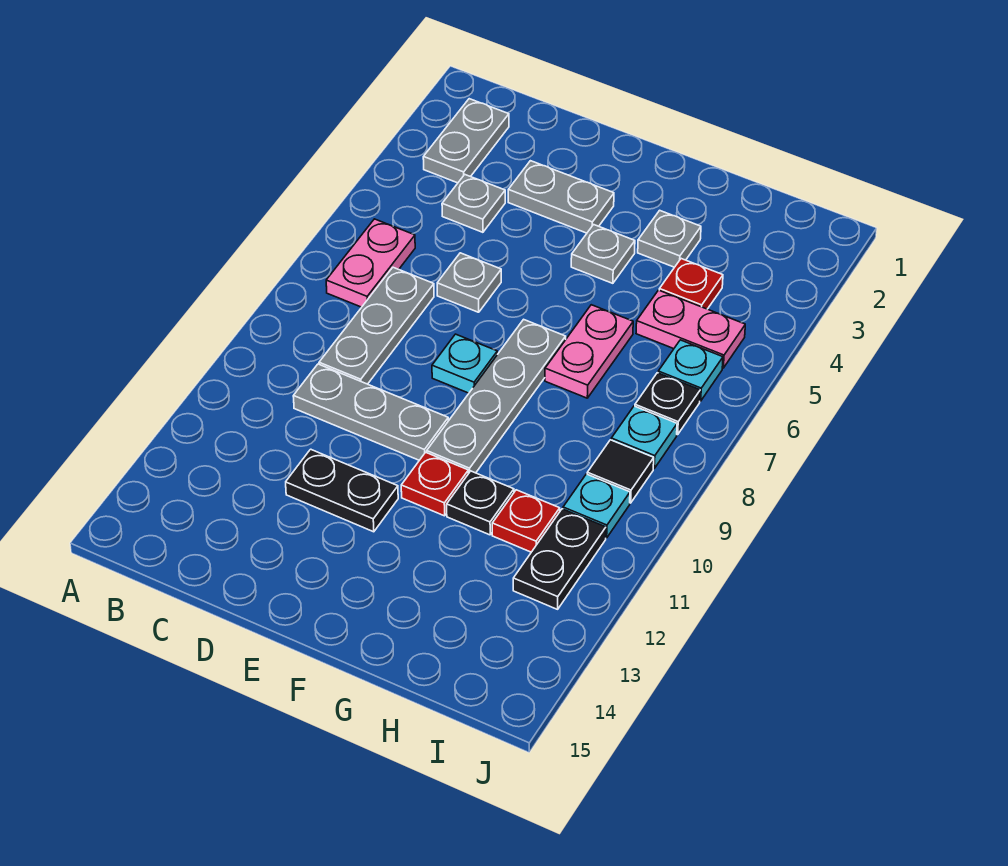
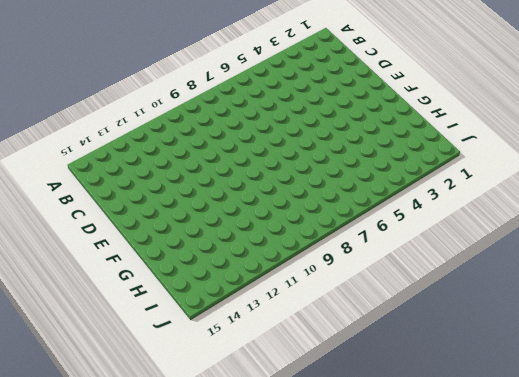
none -> grey plate B2:B3 level 1
none -> pink plate B6:B7 level 1
none -> grey plate C4 level 1

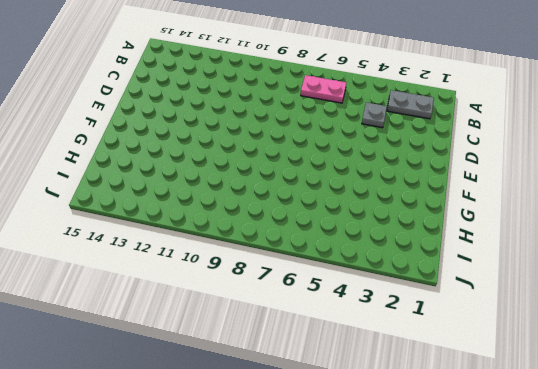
none -> grey plate C7:C9 level 1
none -> grey plate C10:E10 level 1
none -> grey plate D3:E3 level 1

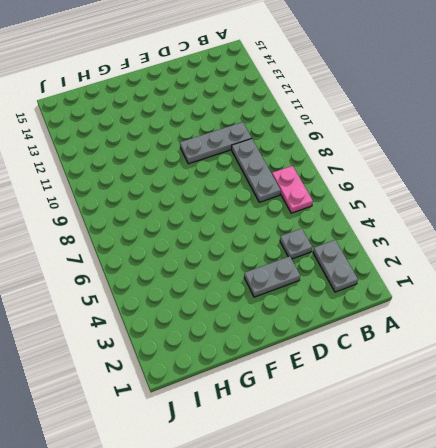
none -> grey plate D6 level 1
none -> black plate D12:E12 level 1
none -> cyan plate E8 level 1

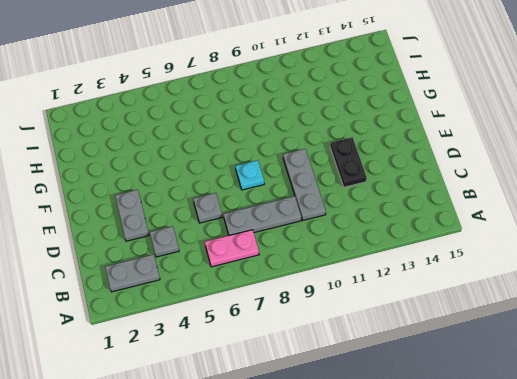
none -> grey plate F4 level 1
none -> grey plate F7:F10 level 1
none -> red plate F11 level 1

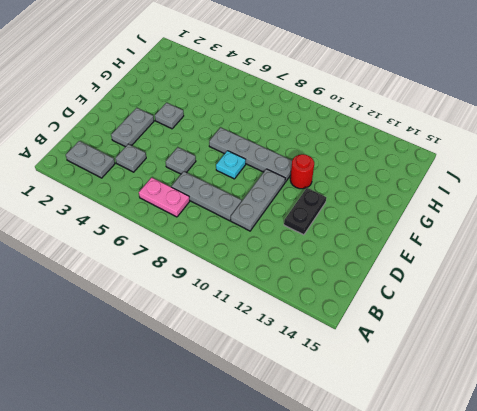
red round brick F11 level 1 -> red plate F11 level 1
none -> grey plate G3 level 1
none -> pink plate G6:G7 level 1
none -> black plate G11 level 1

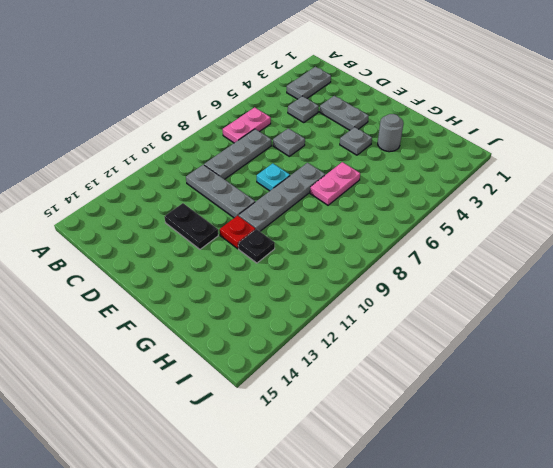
grey round brick G3 level 1 -> grey plate G3 level 1
none -> red plate H4 level 1
none -> pink plate H5:I5 level 1
none -> red plate H11 level 1

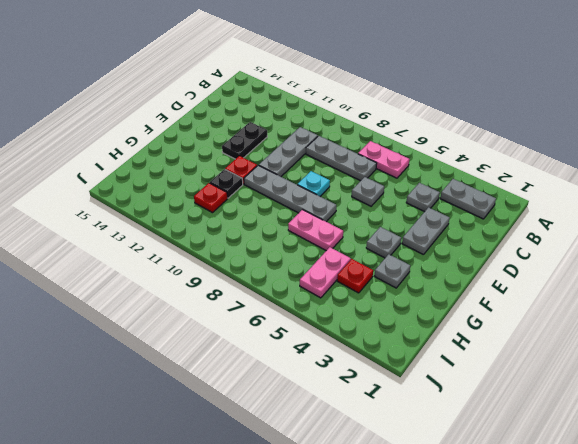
none -> cyan plate I6 level 1
none -> black plate I7 level 1
none -> cyan plate I8 level 1

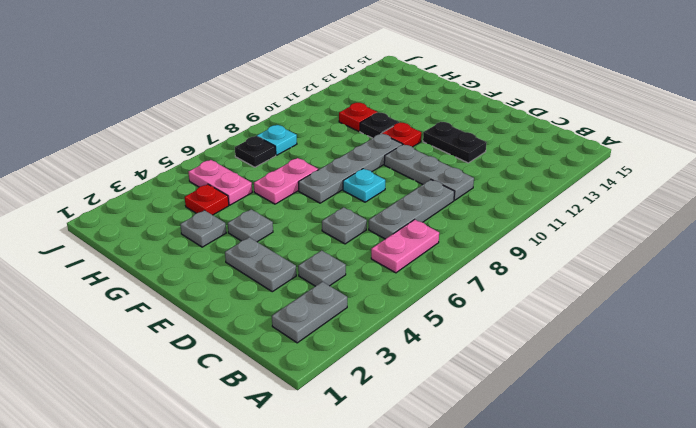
none -> cyan plate I6 level 1
none -> black tile I9 level 1
none -> cyan plate I10 level 1

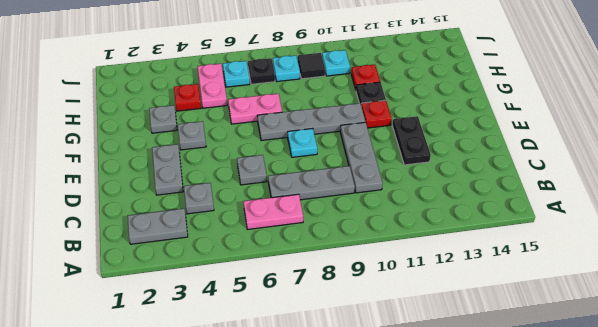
none -> black plate I11:I12 level 1

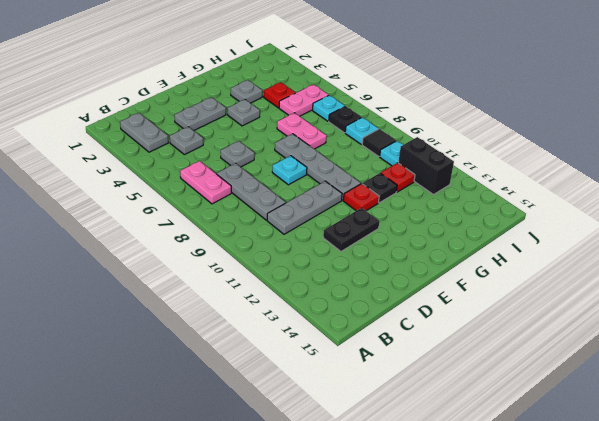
black brick I11:I12 level 1 -> black plate I11:I12 level 1

